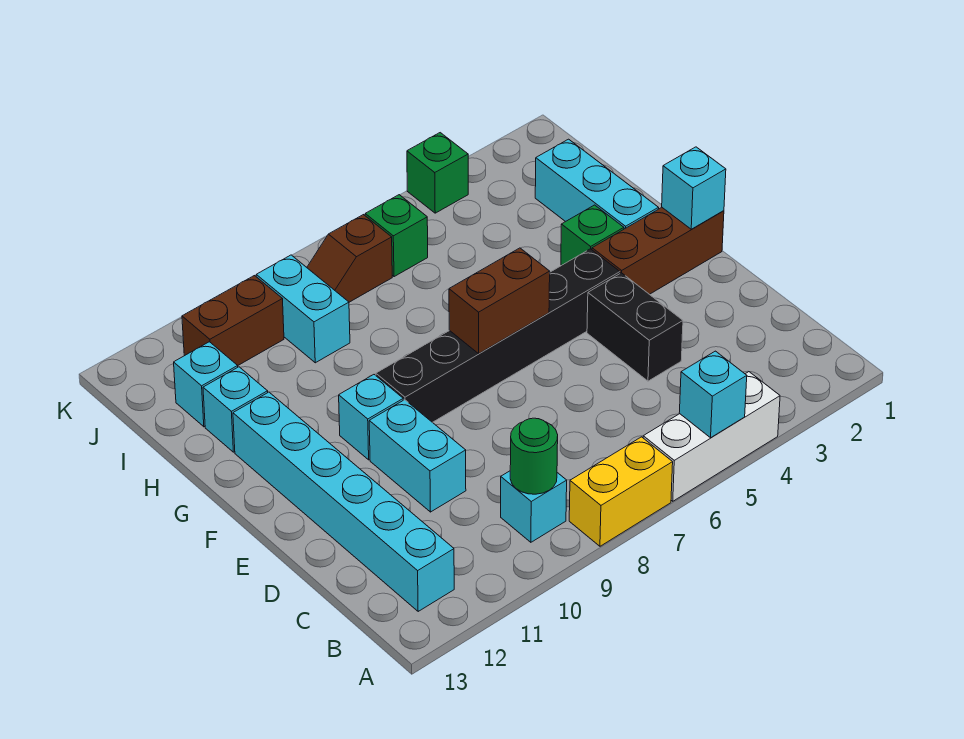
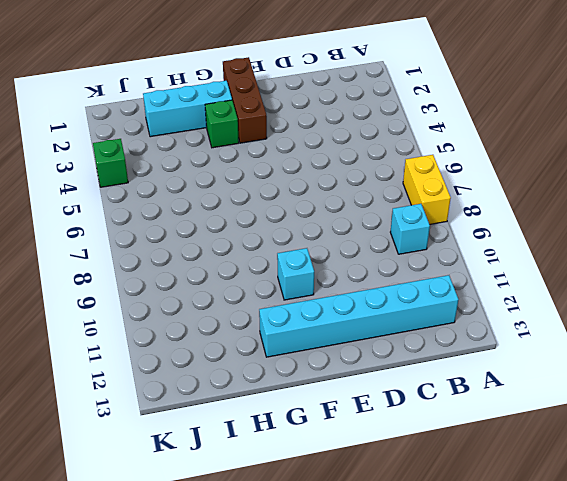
none -> white brick A4:A6 level 1
none -> black brick D4:E4 level 1
none -> cyan brick D10:E10 level 1

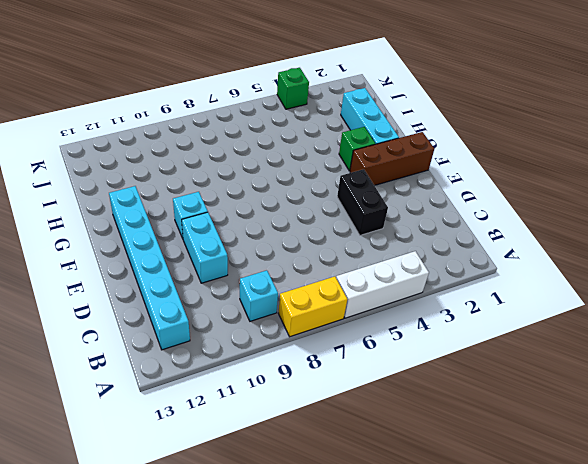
none -> black brick F4:F9 level 1
none -> cyan brick H12 level 1
none -> cyan brick I9:J9 level 1

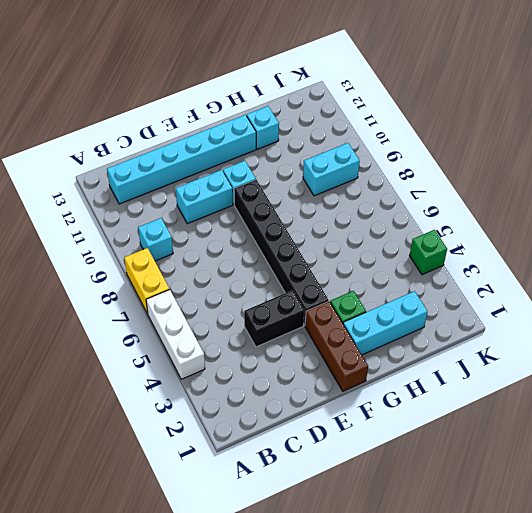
none -> cyan brick I12 level 1
none -> green brick J6 level 1
none -> brown slope J7:J8 level 1 top 7

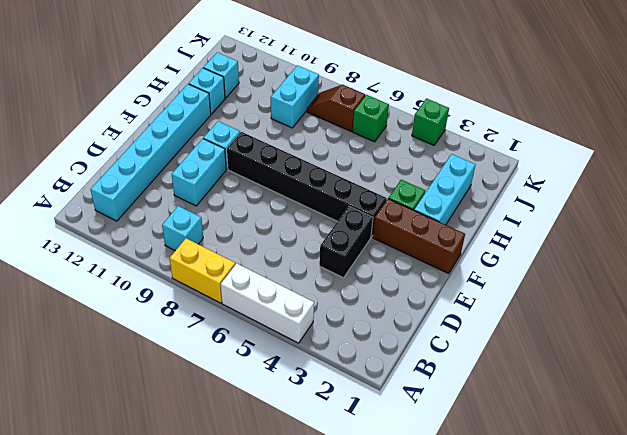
none -> brown brick J10:J11 level 1
none -> cyan brick A5 level 2
none -> green round brick B9 level 2

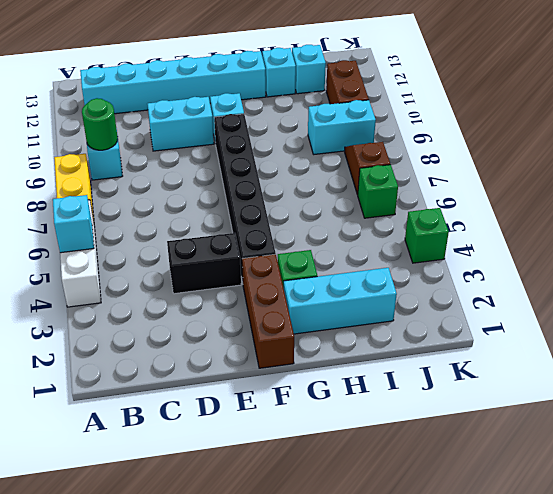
none -> cyan brick F1 level 2
none -> brown brick F6:F7 level 2

